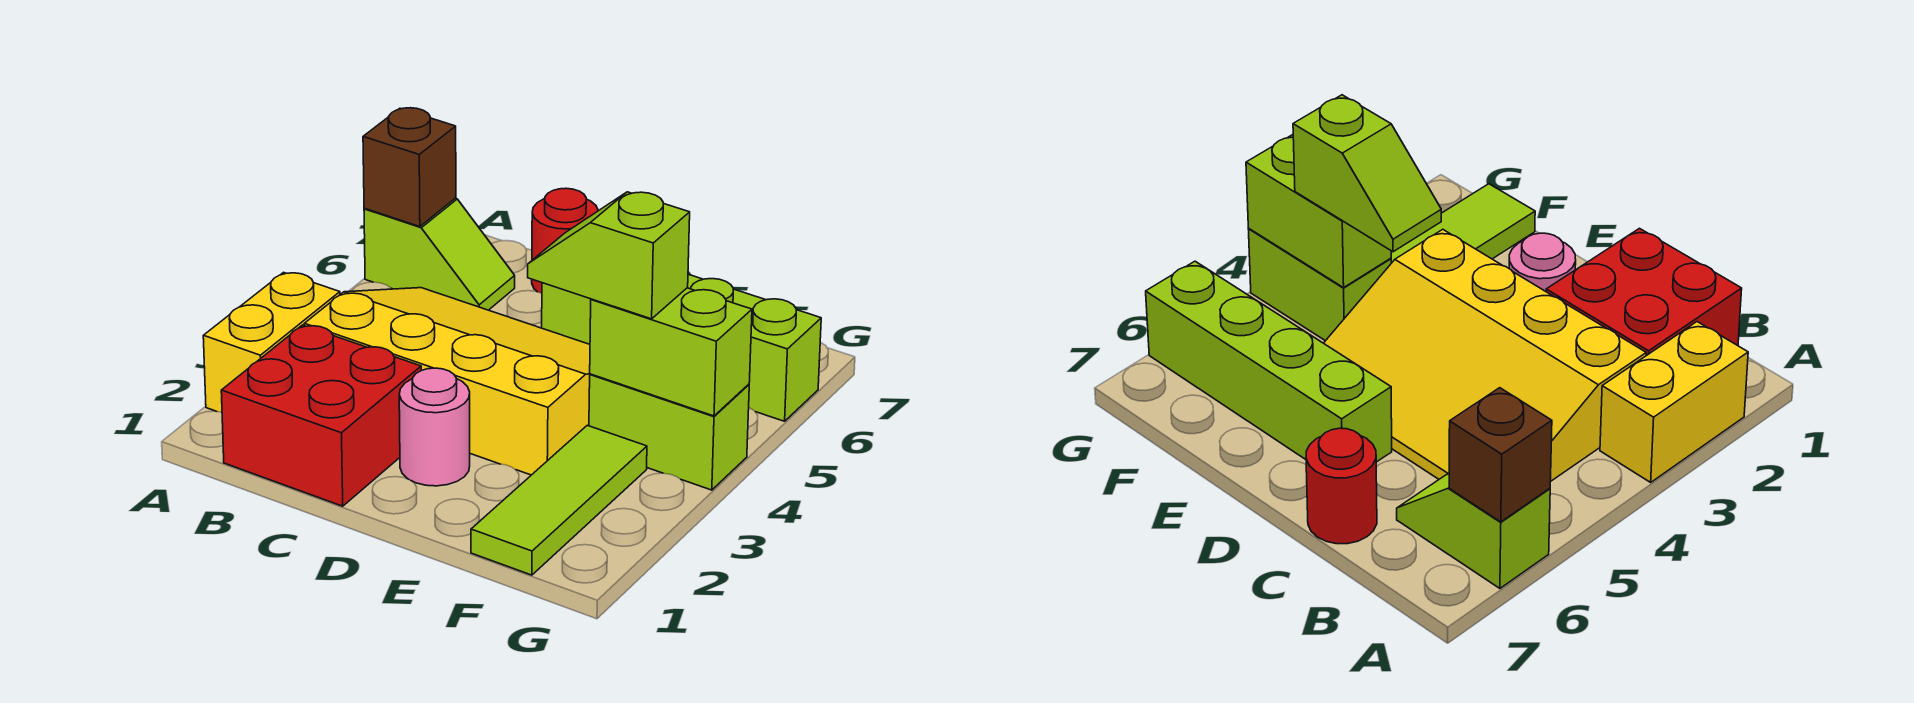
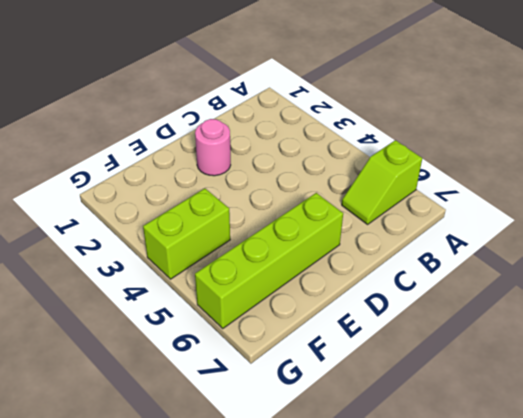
none -> yellow brick A2:A3 level 1
none -> red brick B1:C2 level 1
none -> yellow slope B3:E5 level 1 top 3

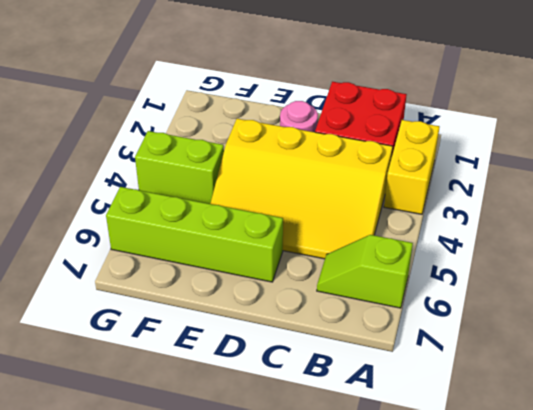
none -> red round brick C7 level 1
none -> lime tile F1:F3 level 1
none -> brown brick A6 level 2

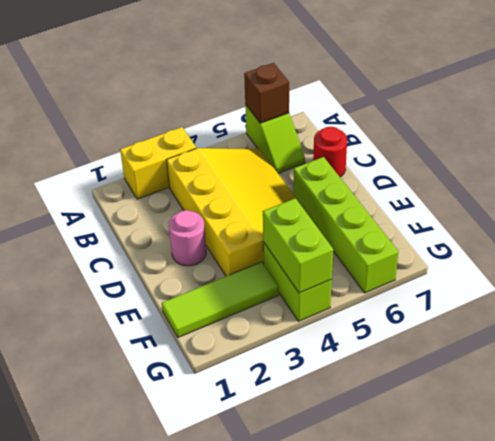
none -> red brick B1:C2 level 1
none -> lime slope E4:F4 level 3 top F

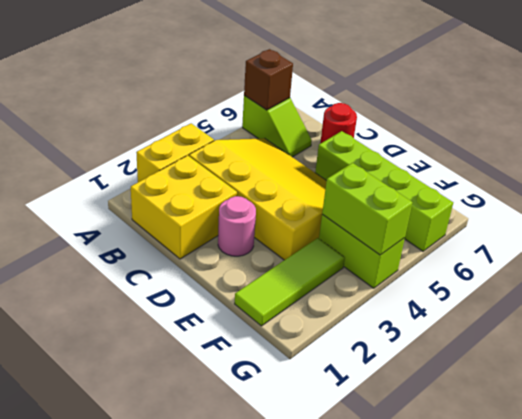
yellow brick B1:C2 level 1 -> red brick B1:C2 level 1
none -> lime slope E4:F4 level 3 top F

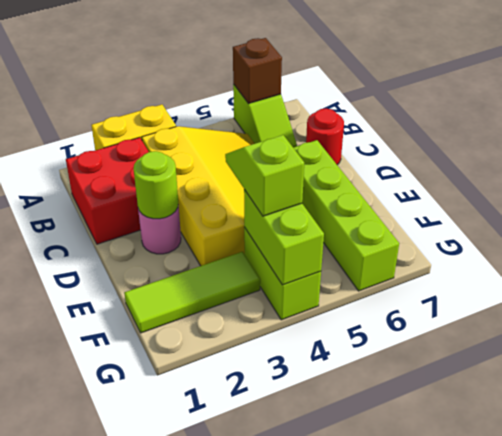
lime round brick D2 level 2 -> none

